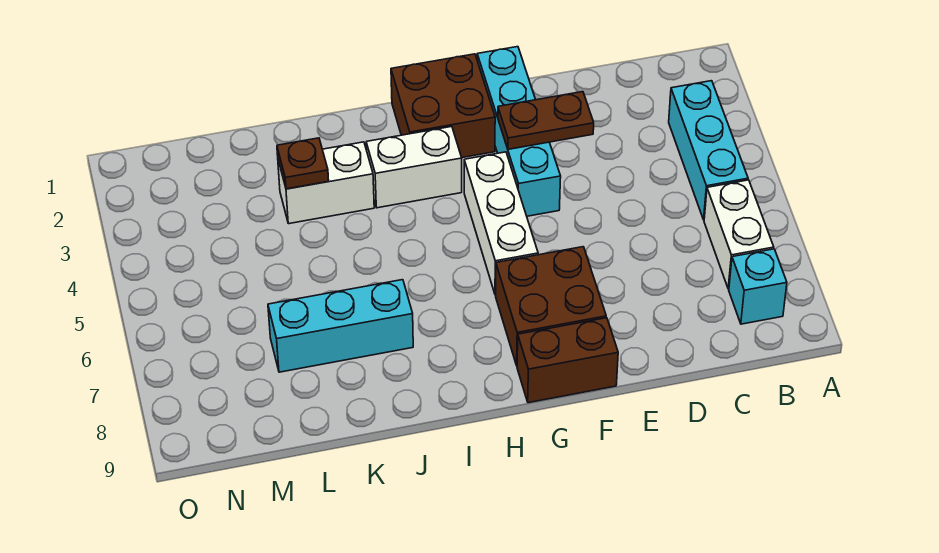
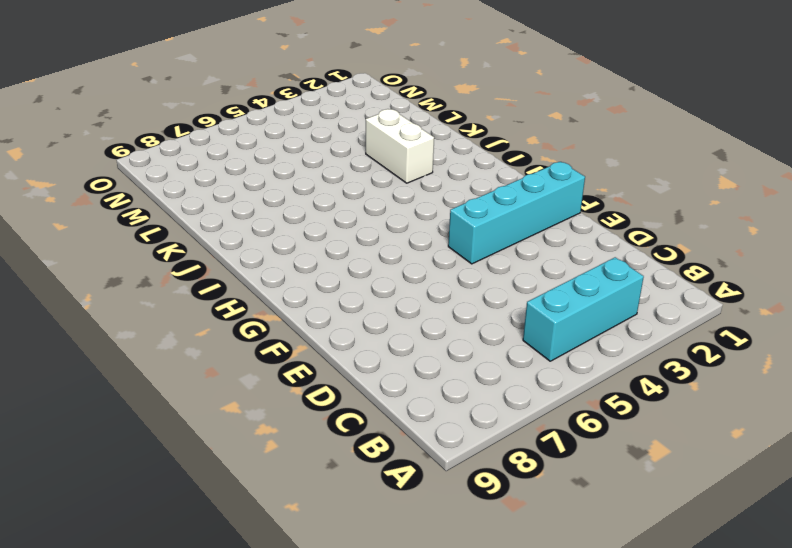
none -> white brick B6:B7 level 1
none -> cyan brick B8 level 1
none -> brown brick F7:G8 level 1

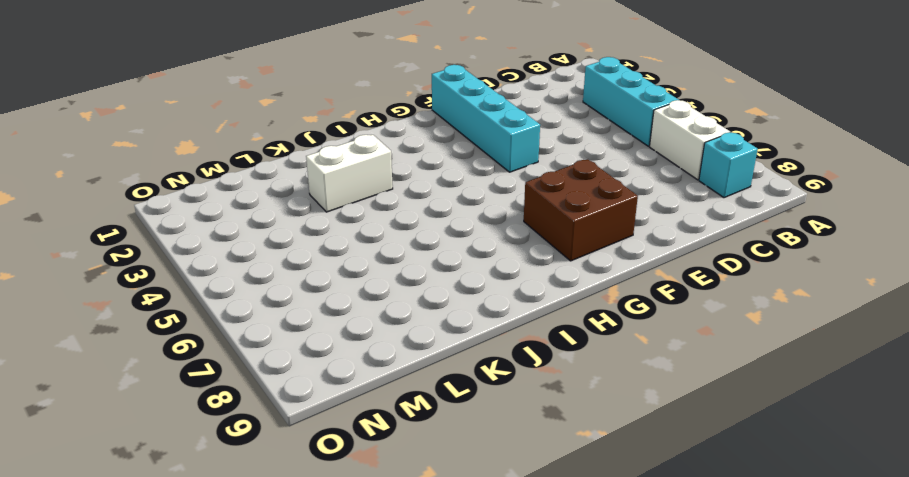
none -> brown brick F9:G9 level 1
none -> brown brick G1:H2 level 1
none -> white brick G4:G6 level 1

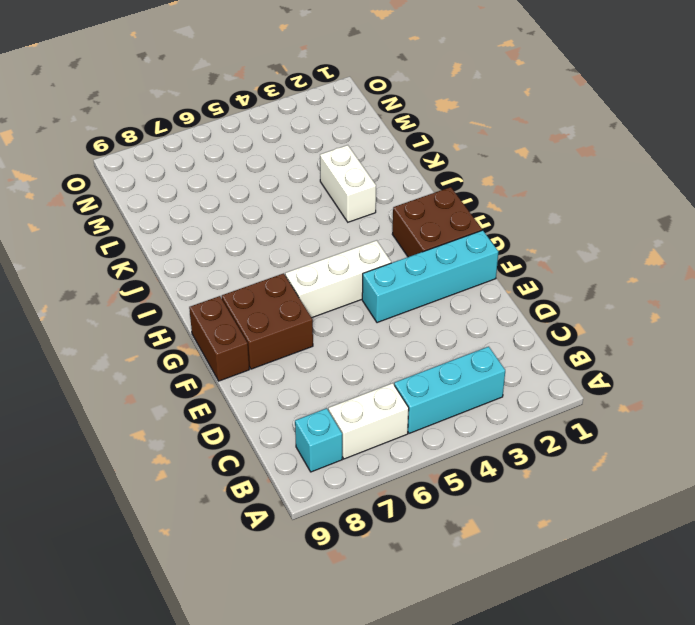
none -> white brick H3:I3 level 1
none -> cyan brick J7:L7 level 1
none -> brown plate E3:F3 level 2

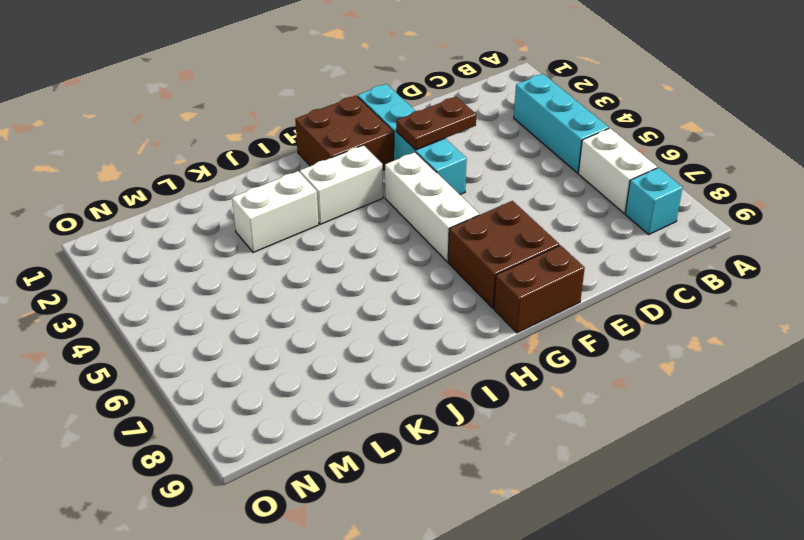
none -> cyan brick J7:L7 level 1
none -> brown plate K3 level 2

